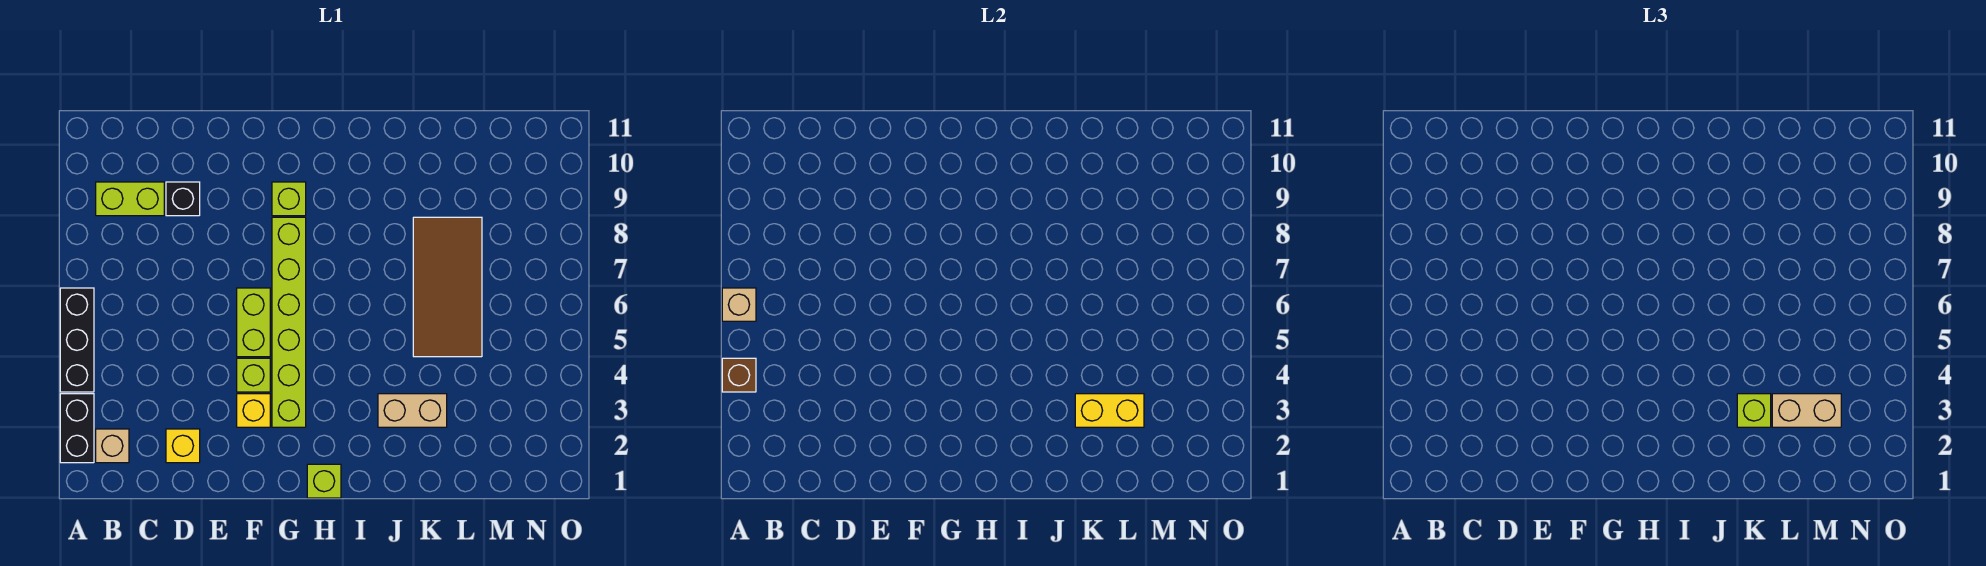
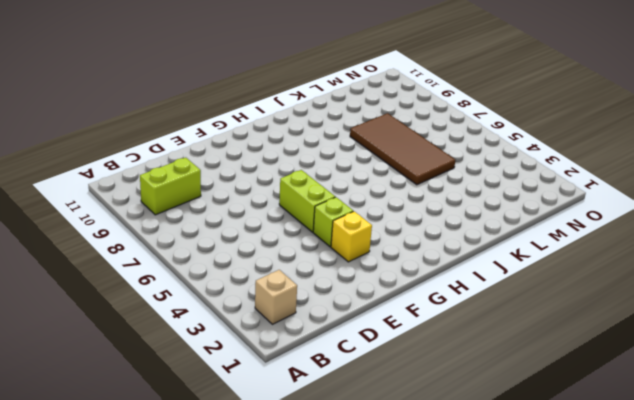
none -> black brick A2:A3 level 1
none -> black brick A4:A6 level 1
none -> yellow brick D2 level 1

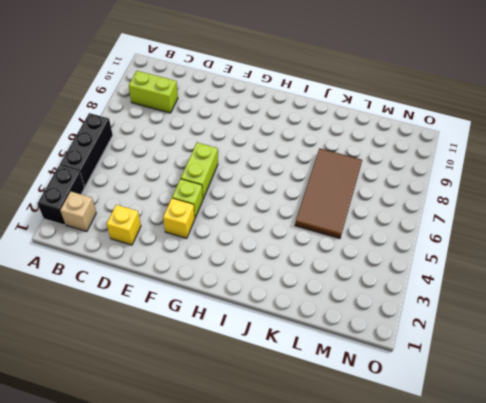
none -> black brick D9 level 1
none -> lime brick G3:G8 level 1
none -> lime brick G9 level 1

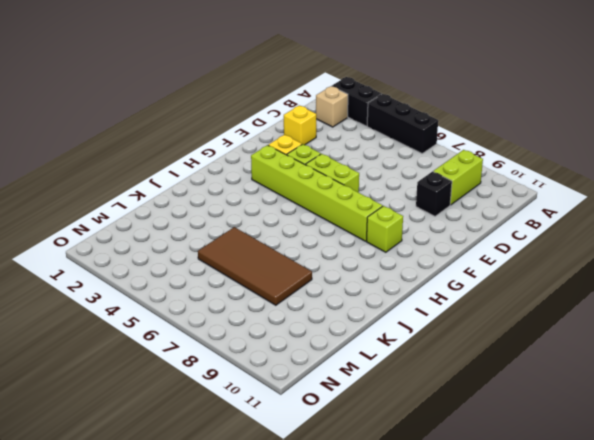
none -> lime brick H1 level 1
none -> tan brick J3:K3 level 1
none -> brown brick A4 level 2

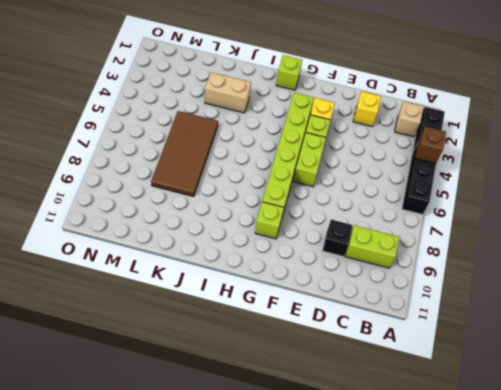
none -> tan brick A6 level 2
none -> yellow brick K3:L3 level 2
none -> lime brick K3 level 3

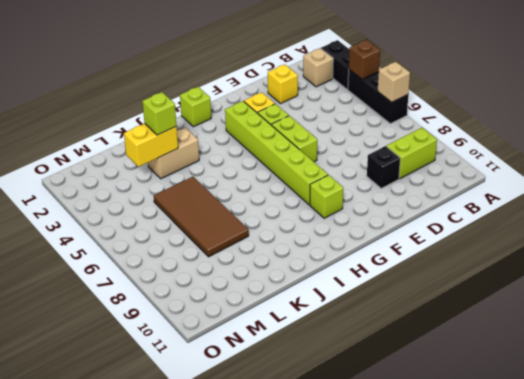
none -> tan brick L3:M3 level 3

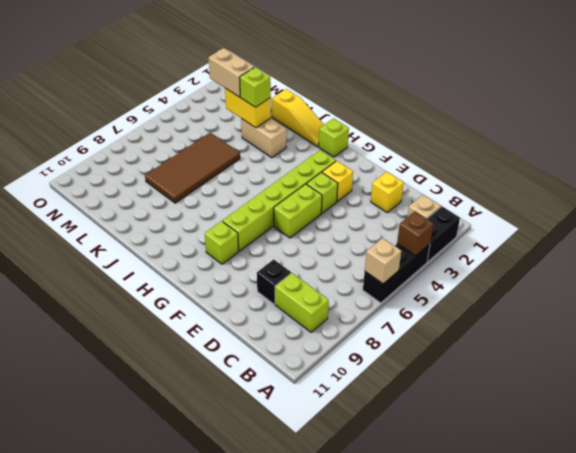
yellow slope I1:K1 level 1 top K -> none

